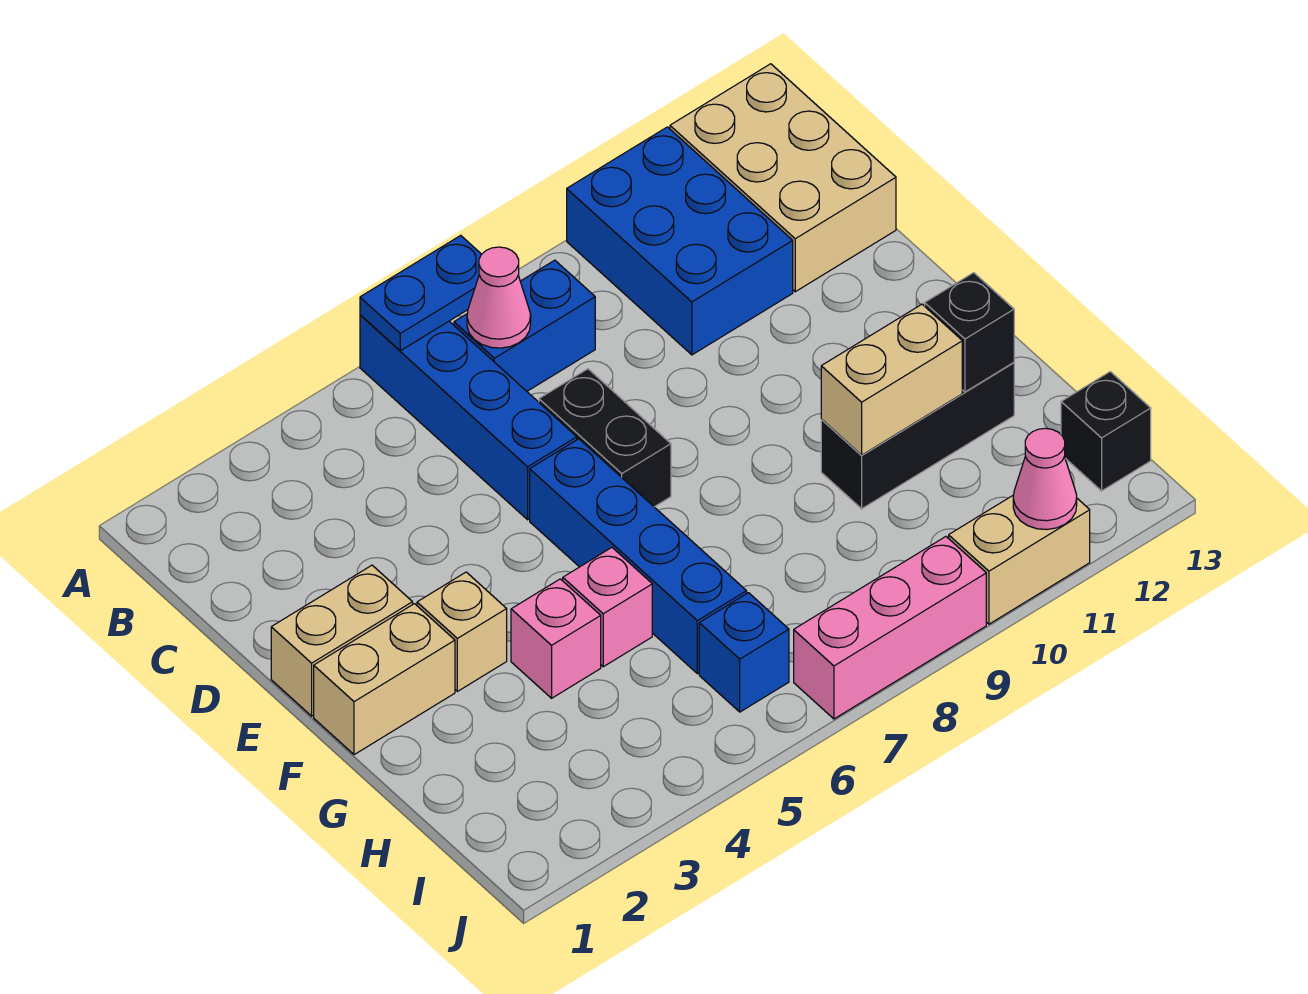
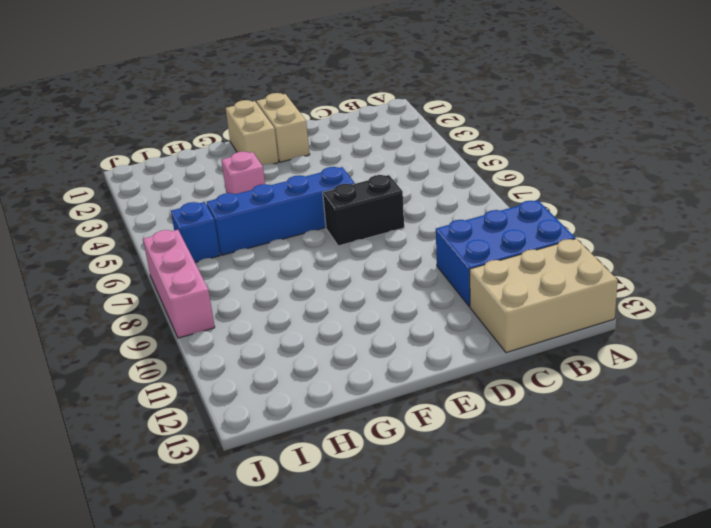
none -> blue brick A6:D6 level 1
none -> blue brick B7:B8 level 1
none -> tan brick F3 level 1

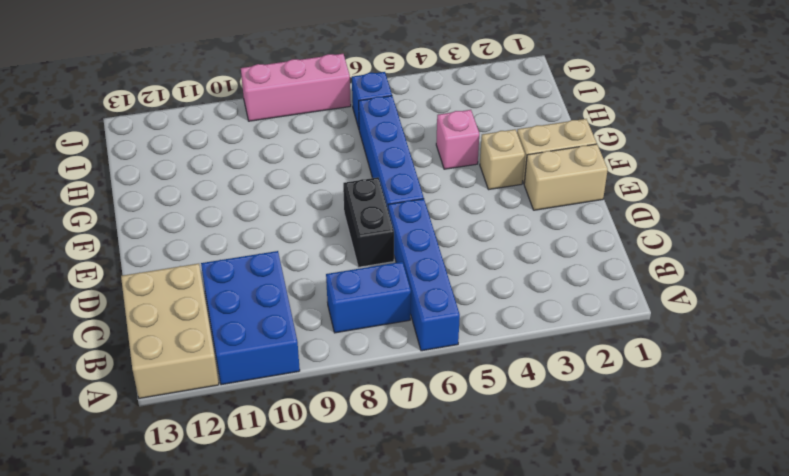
none -> pink brick G5 level 1
none -> black brick G10:G12 level 1
none -> black brick I13 level 1

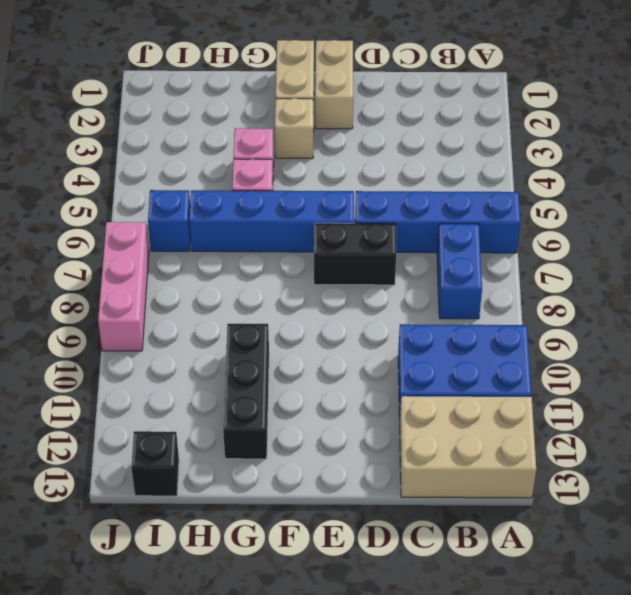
none -> tan brick J10:J11 level 1
none -> blue plate A6:A7 level 2
none -> pink cone B7 level 2

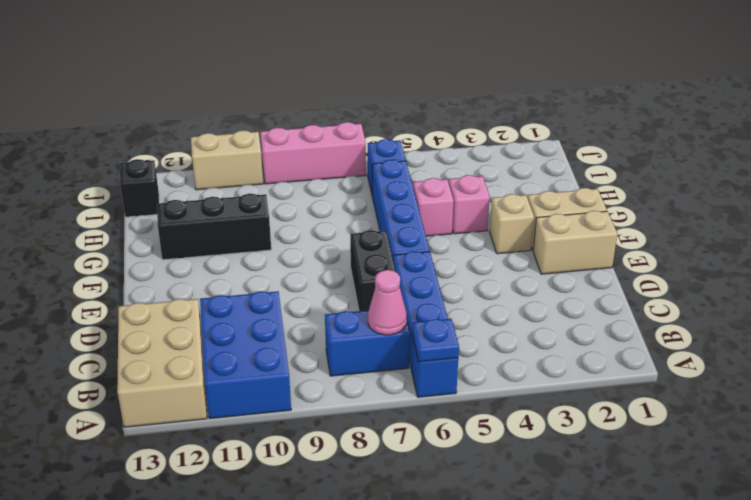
blue plate A6 level 2 -> blue plate A6:A7 level 2
none -> tan brick G10:G11 level 2
none -> black brick G12 level 2
none -> pink cone J11 level 2

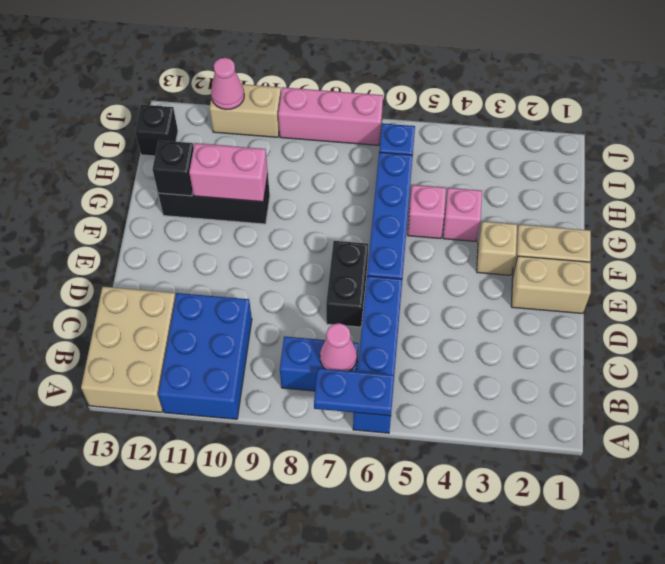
pink brick G10:G11 level 2 -> tan brick G10:G11 level 2

